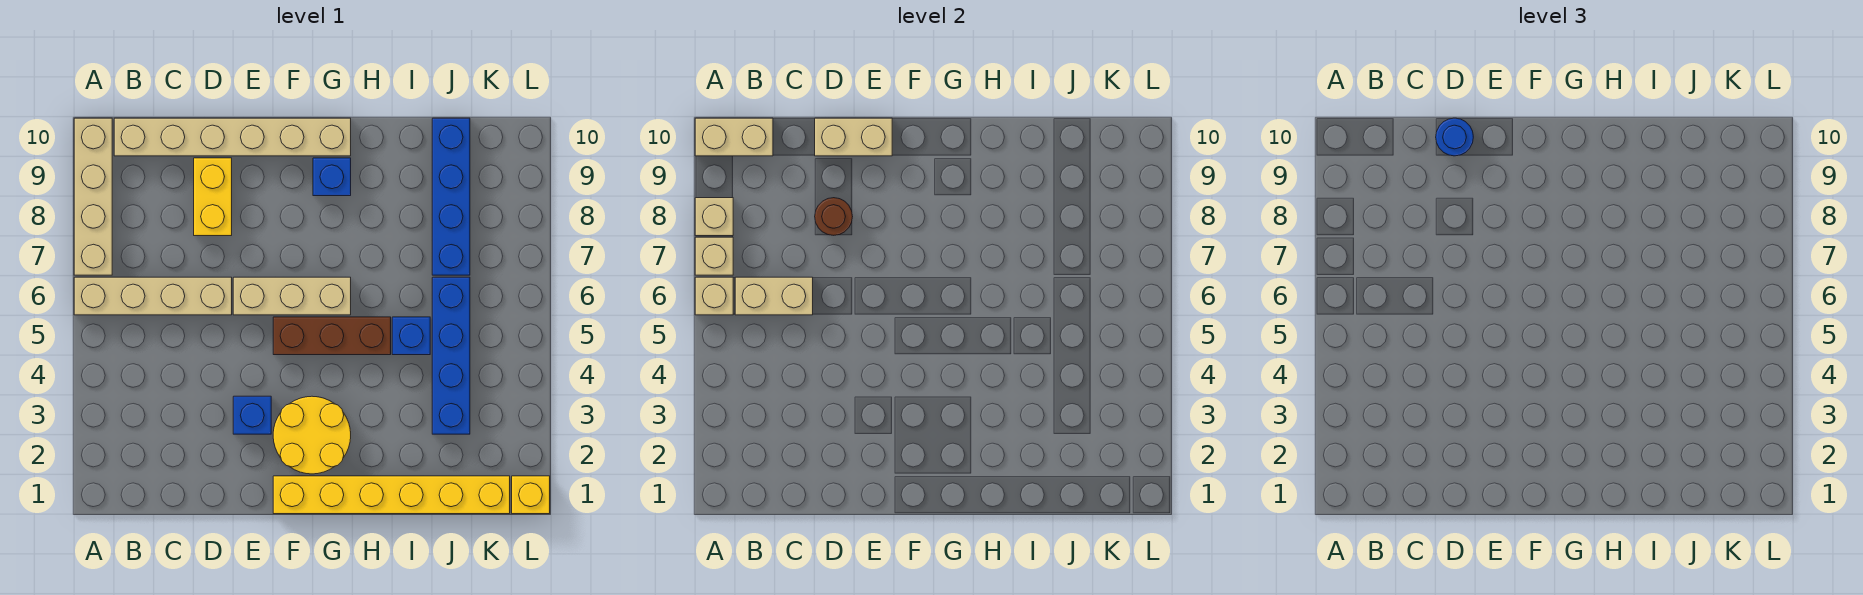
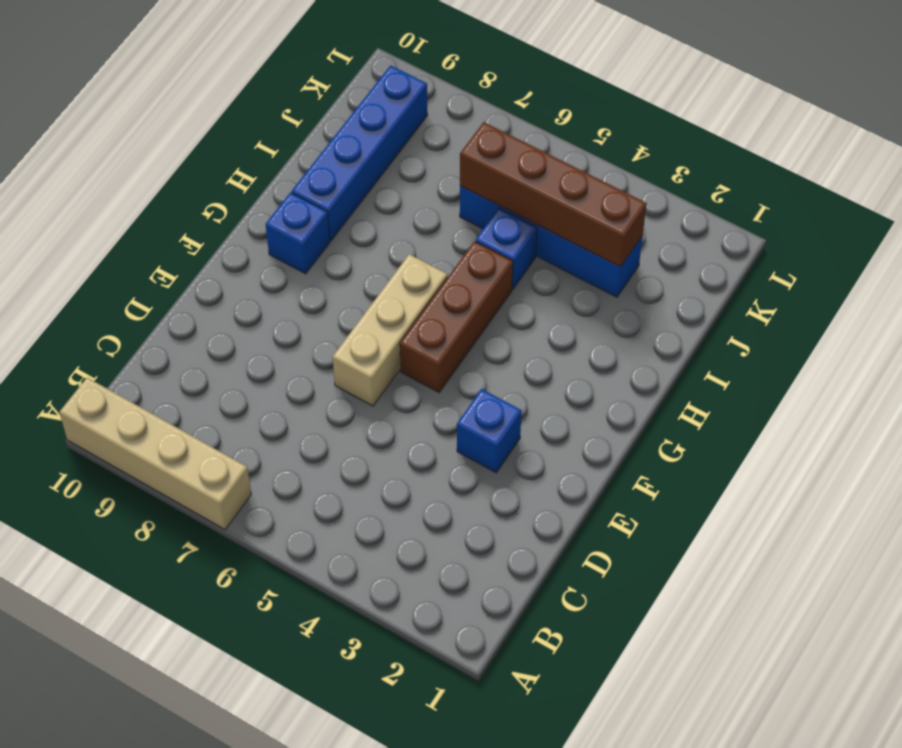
blue brick H9:K9 level 1 -> blue brick J7:J10 level 1
brown brick J3:J6 level 2 -> none
none -> tan brick A6:D6 level 1
none -> tan brick B10:G10 level 1
none -> yellow brick D8:D9 level 1

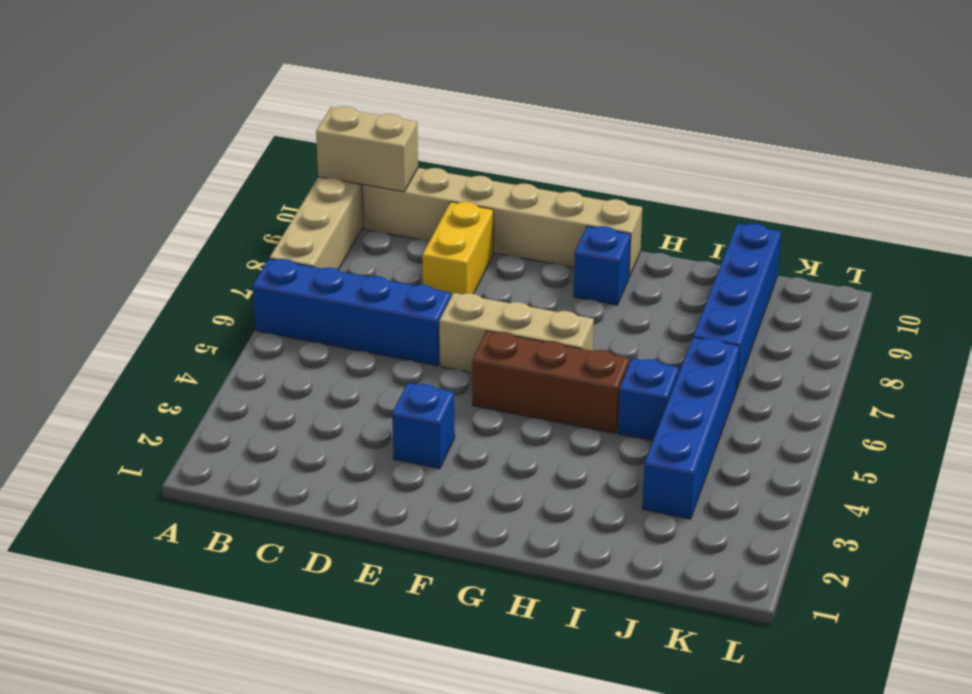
blue brick A6:D6 level 1 -> tan brick A6:D6 level 1
none -> yellow brick F1:K1 level 1
none -> yellow round brick F2:G3 level 1
none -> yellow brick L1 level 1

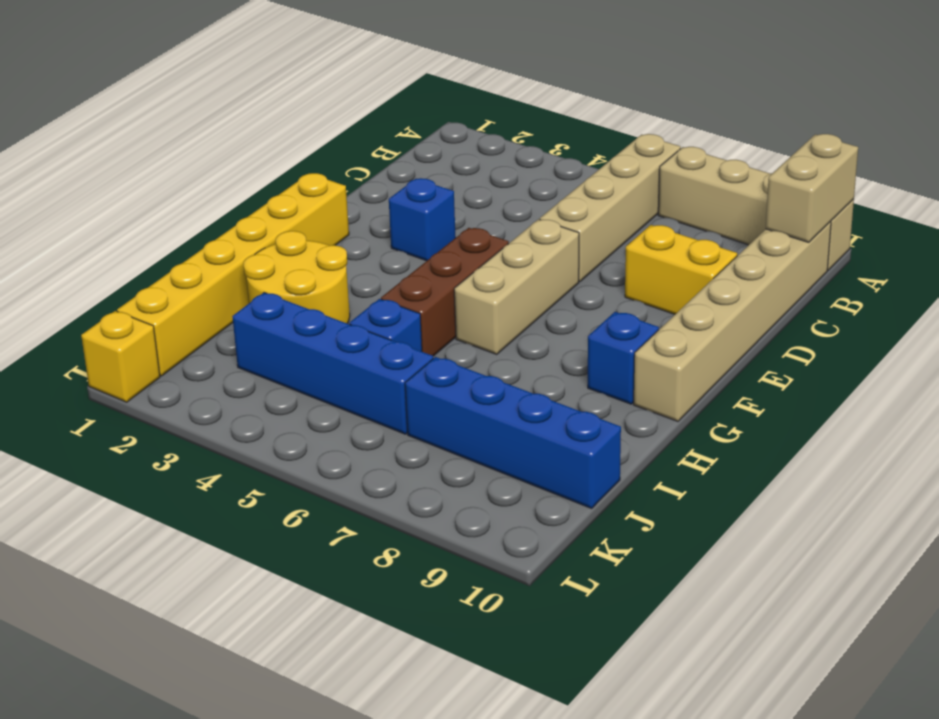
yellow round brick H2:I3 level 1 -> yellow round brick F2:G3 level 1
none -> tan brick A6 level 2
none -> tan brick A7 level 2
none -> tan brick A8 level 2

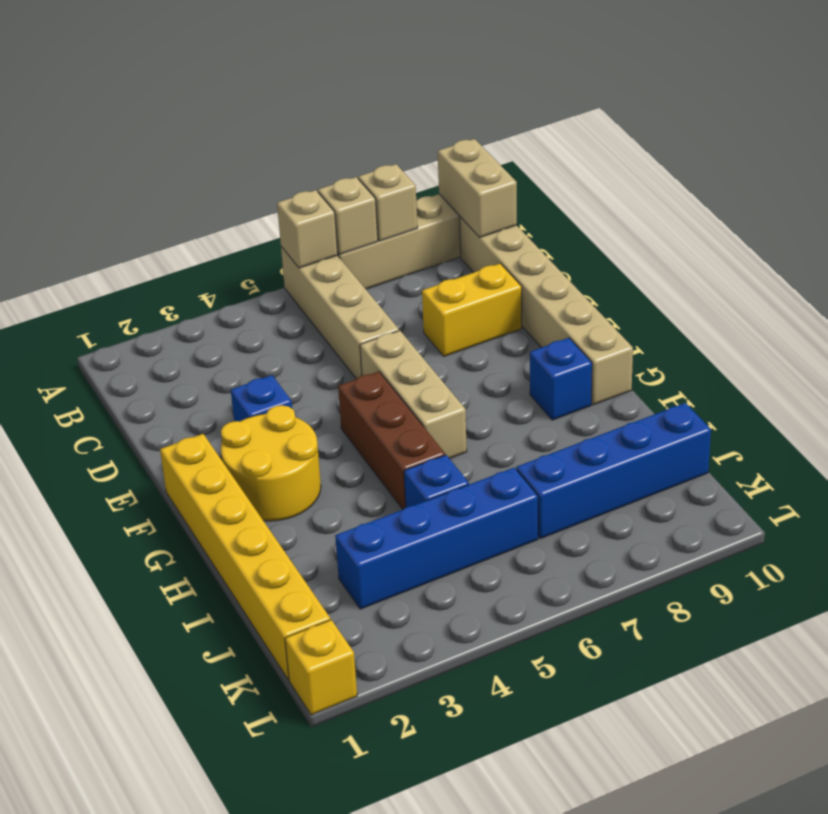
none -> tan brick B6:C6 level 2
none -> brown round brick D8 level 2
none -> tan brick D10:E10 level 2

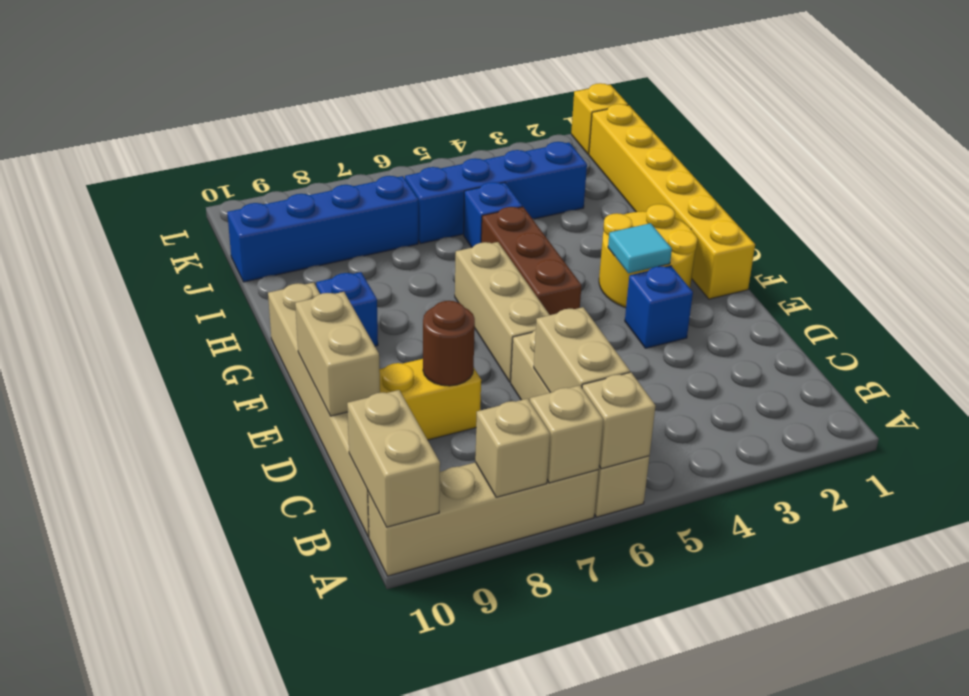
cyan tile F3 level 2 -> none
none -> blue round brick D10 level 3

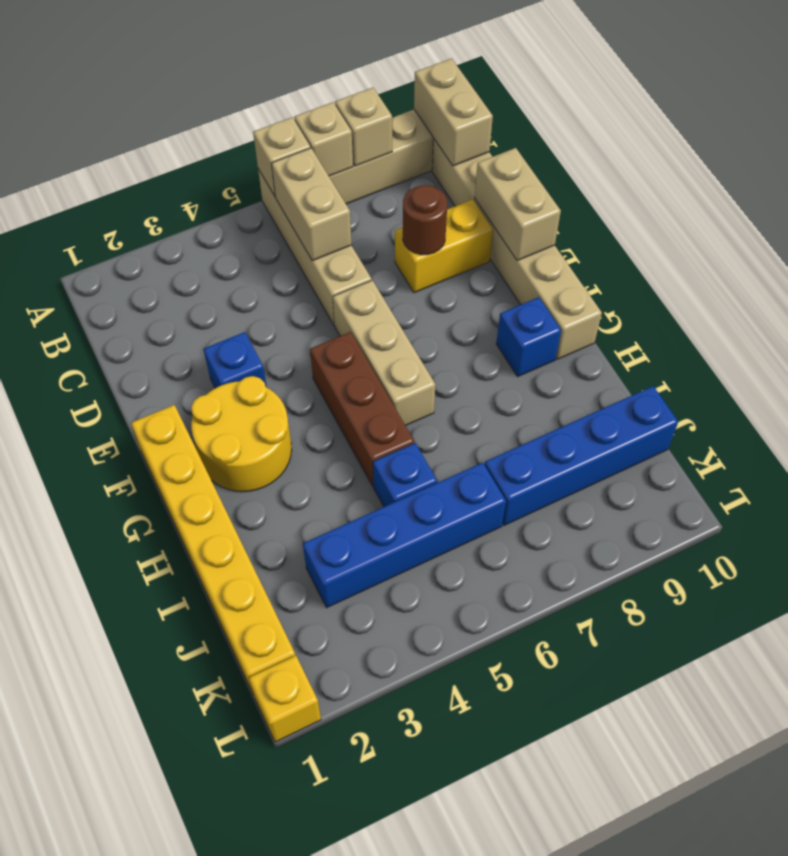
none -> blue round brick D10 level 3

